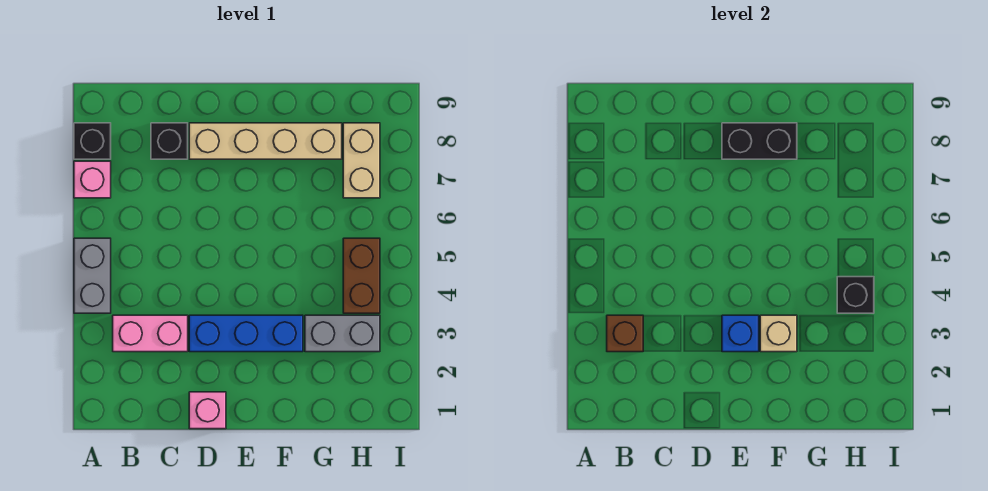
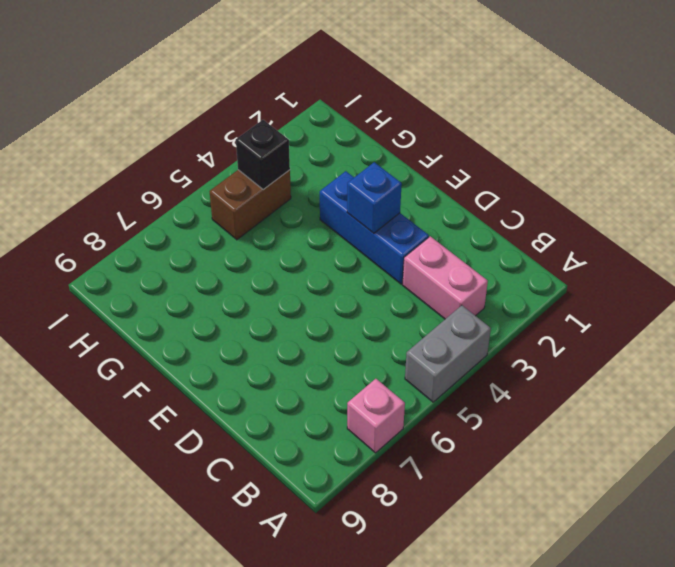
none -> black brick A8 level 1
none -> black brick C8 level 1
none -> pink brick D1 level 1

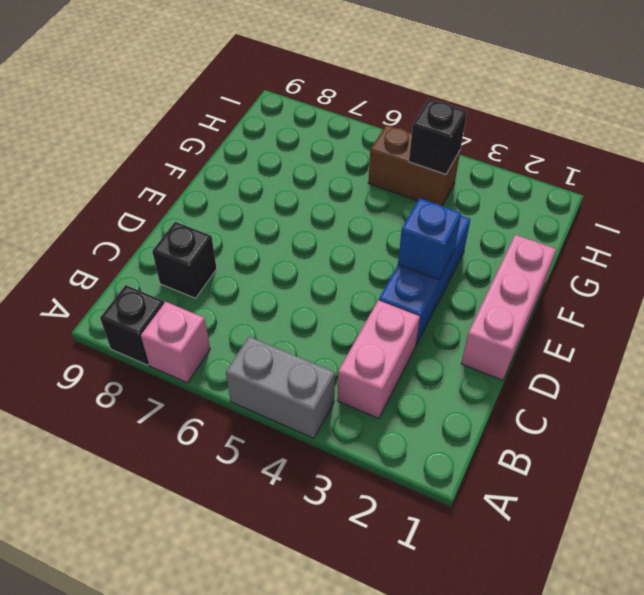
pink brick D1:F1 level 1 -> pink brick D1 level 1
none -> tan brick D8:G8 level 1
none -> grey brick G3:H3 level 1
none -> tan brick H7:H8 level 1

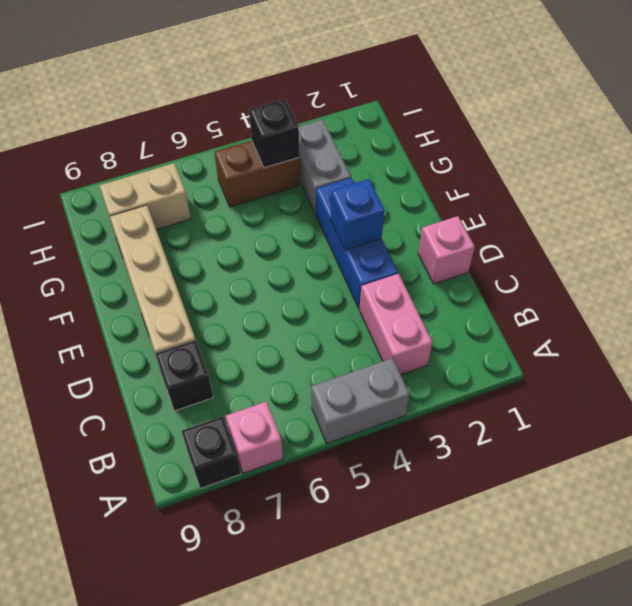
none -> brown brick B3 level 2
none -> black brick E8:F8 level 2
none -> tan brick F3 level 2

